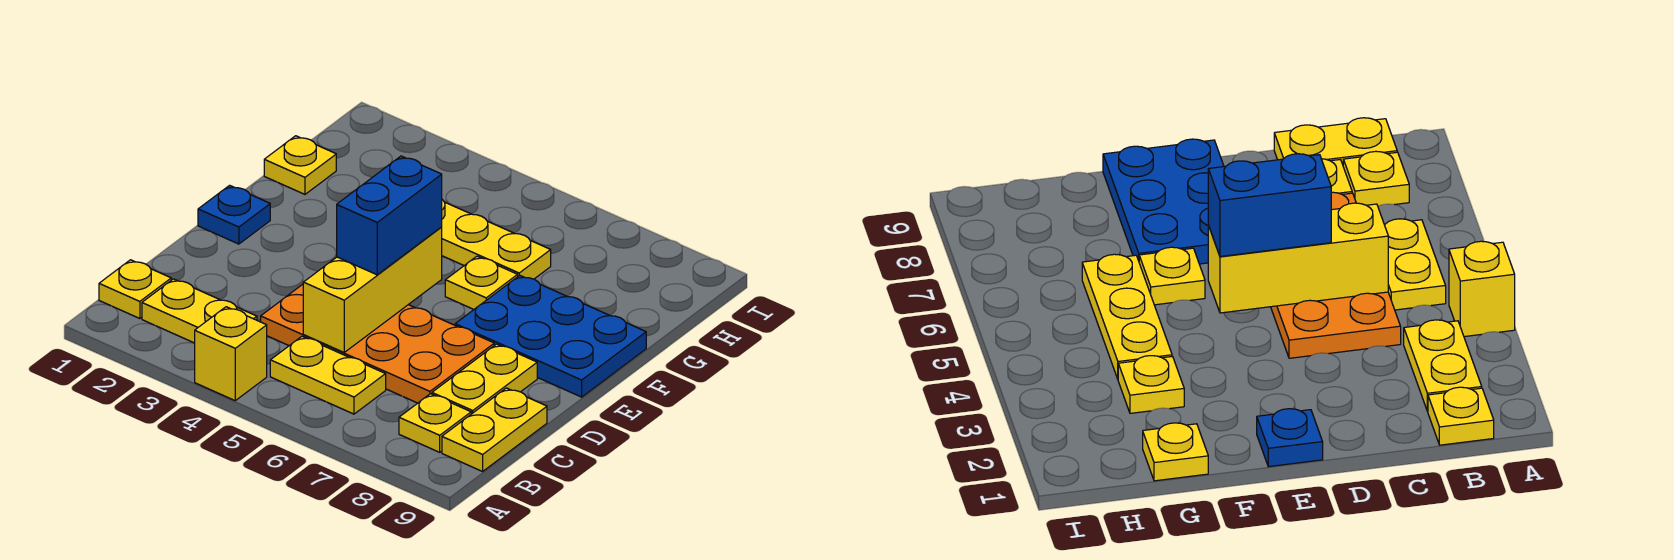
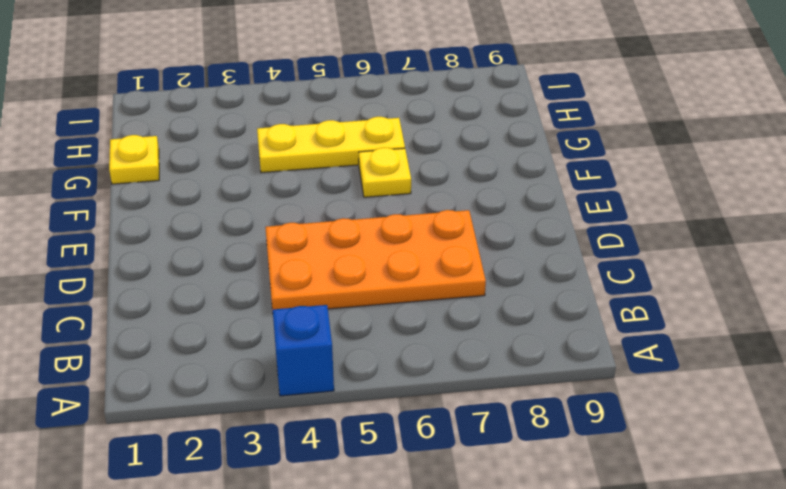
blue brick A4 level 1 -> yellow brick A4 level 1
none -> yellow plate B1 level 1
none -> yellow plate B2:B3 level 1
none -> yellow plate B5:B6 level 1

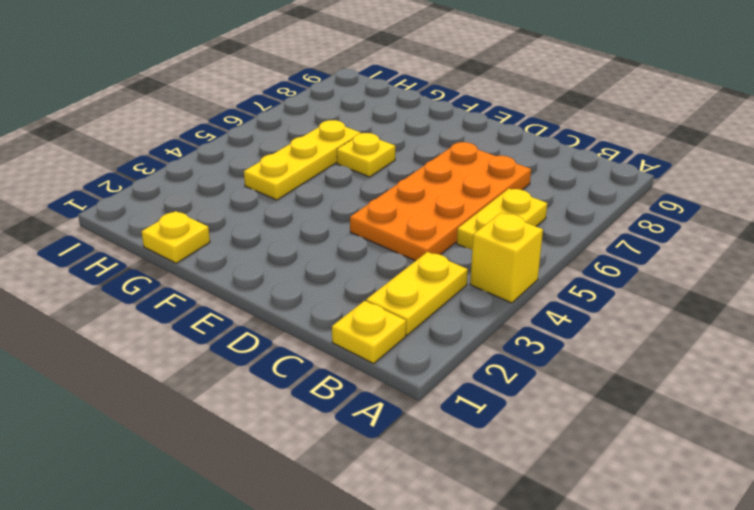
none -> yellow plate B8 level 1
none -> yellow plate B9:C9 level 1
none -> yellow plate C8:D8 level 1

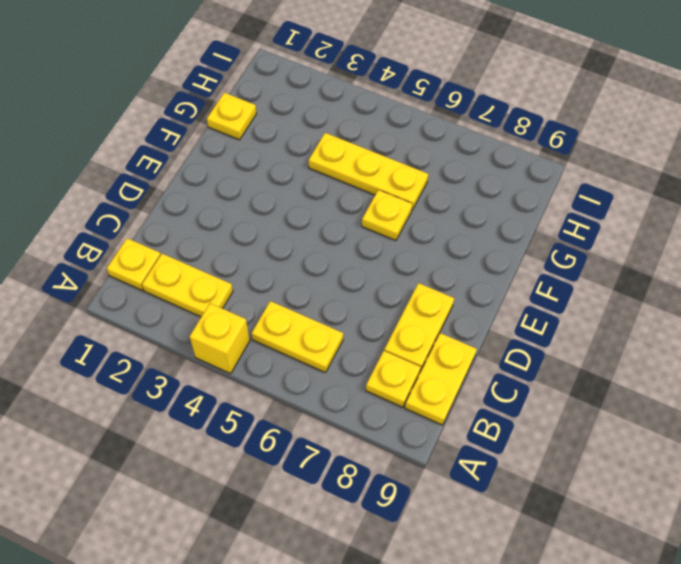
none -> orange plate C4:D7 level 1
none -> blue plate E1 level 1
none -> blue plate E7:F9 level 1

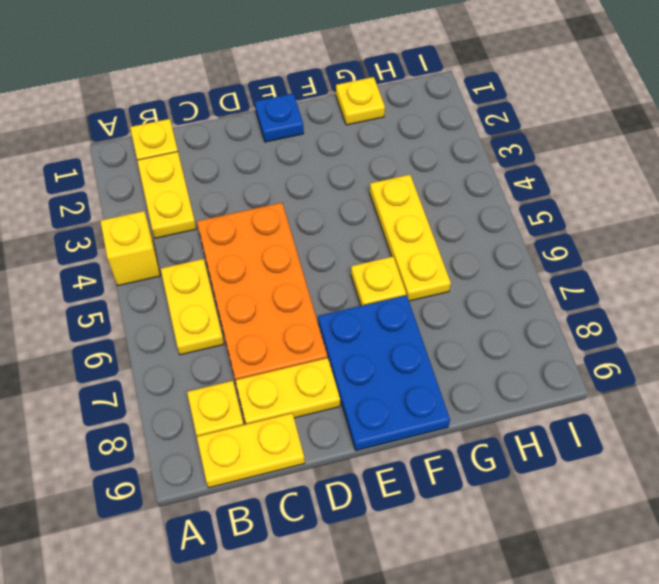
none -> yellow plate G3 level 1
none -> yellow brick C5:E5 level 2
none -> blue brick D5:E5 level 3

